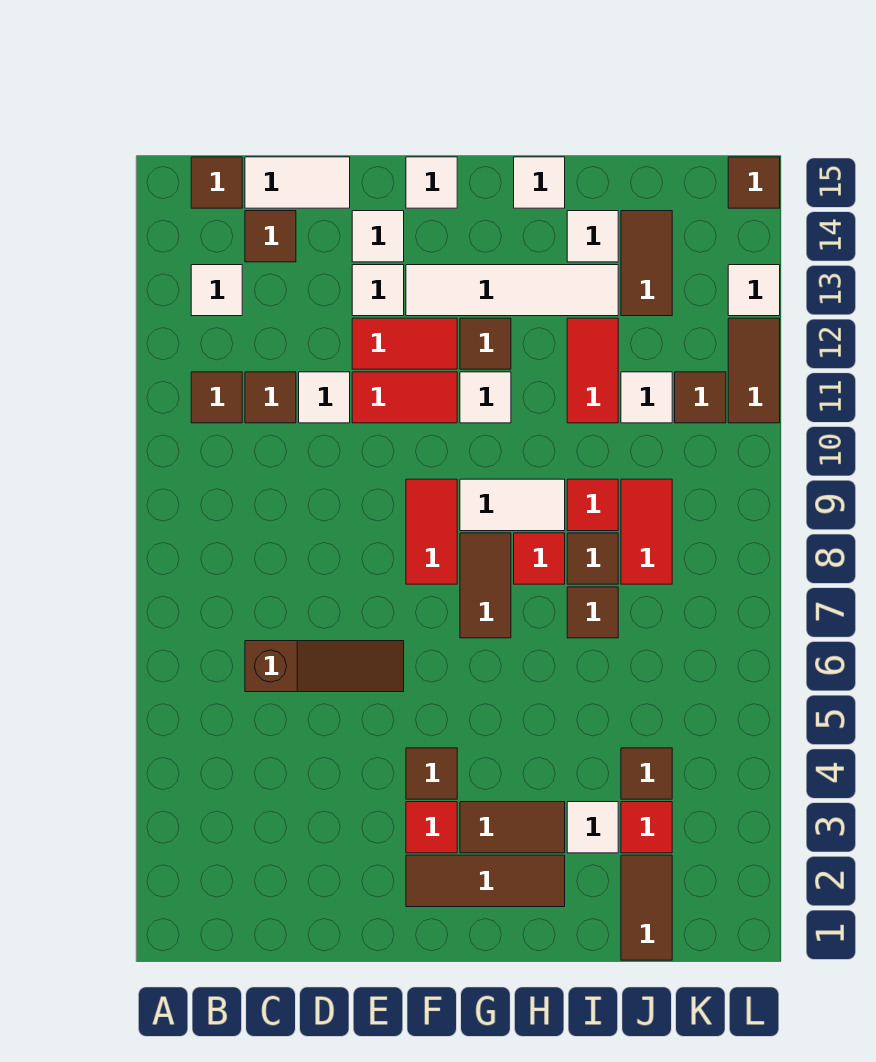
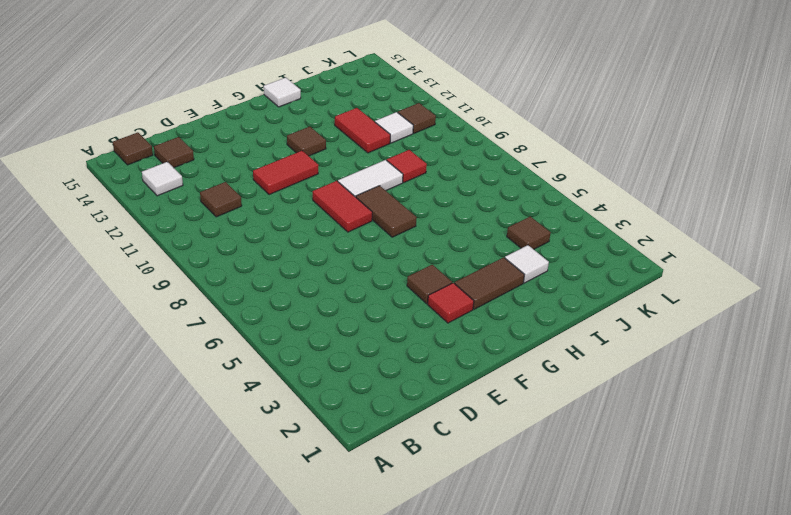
none -> brown tile B11 level 1
none -> brown slope C6:E6 level 1 top C
none -> white tile C15:D15 level 1
none -> white tile D11 level 1

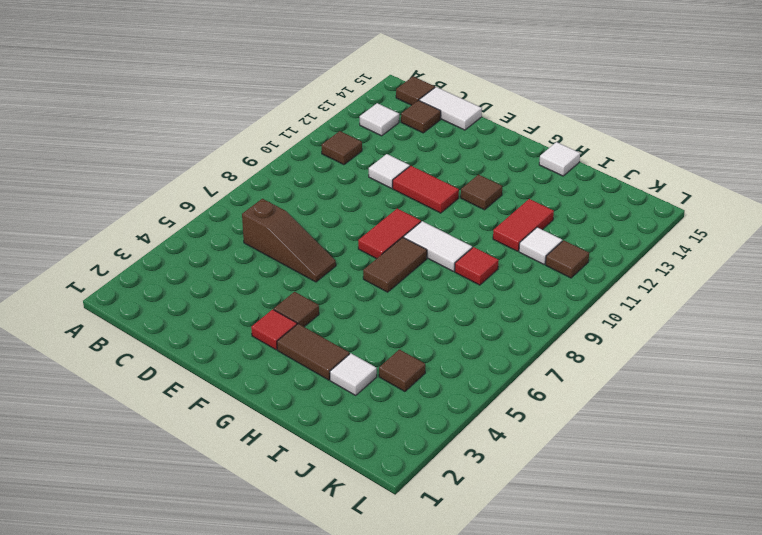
none -> brown tile C11 level 1
none -> red tile E12:F12 level 1
none -> white tile E13 level 1
none -> white tile E14 level 1

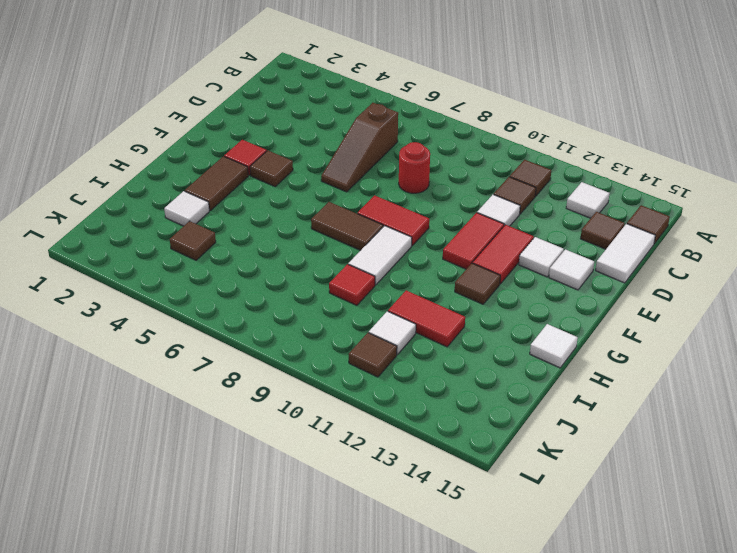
red round brick D8 level 1 -> none
none -> brown tile F2:H2 level 1
none -> white tile F13:I13 level 1
none -> white tile F15 level 1
none -> white tile G11 level 1

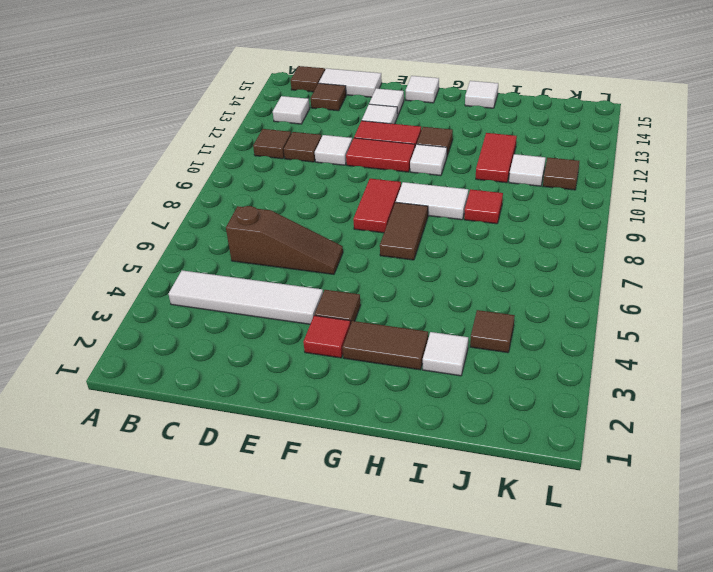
white tile B4:E4 level 1 -> white tile F13:I13 level 1
none -> brown tile F2:H2 level 1
none -> red tile H8 level 1
none -> brown tile I7 level 1
none -> brown tile I8 level 1

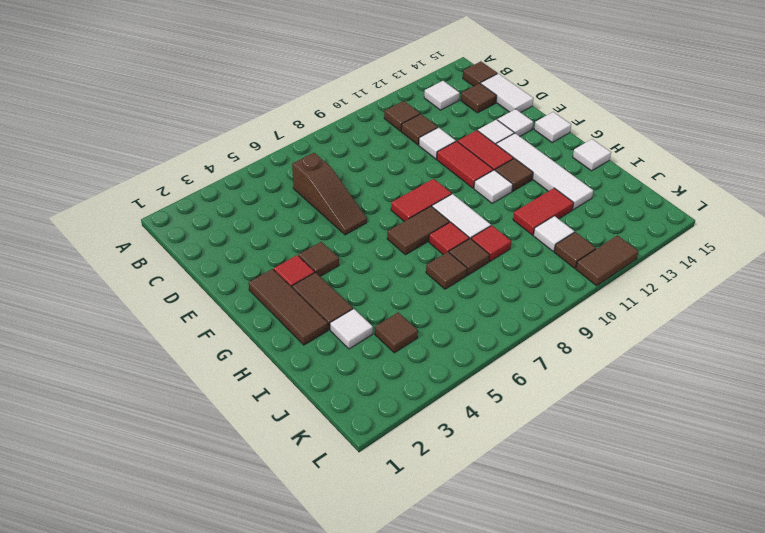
none -> white tile I14 level 1
none -> brown tile J1:J2 level 1
none -> red tile J3 level 1
none -> red tile J8:J9 level 1

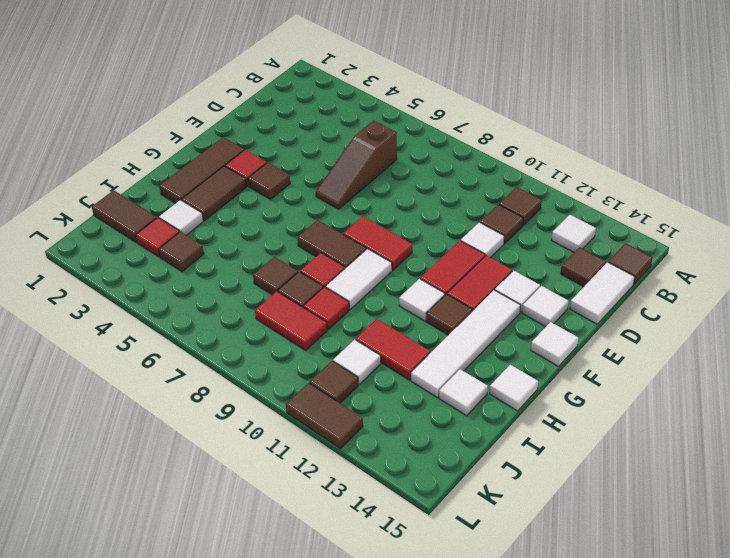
none -> brown tile J13:J14 level 1
none -> white tile L13 level 1
none -> brown tile L15 level 1

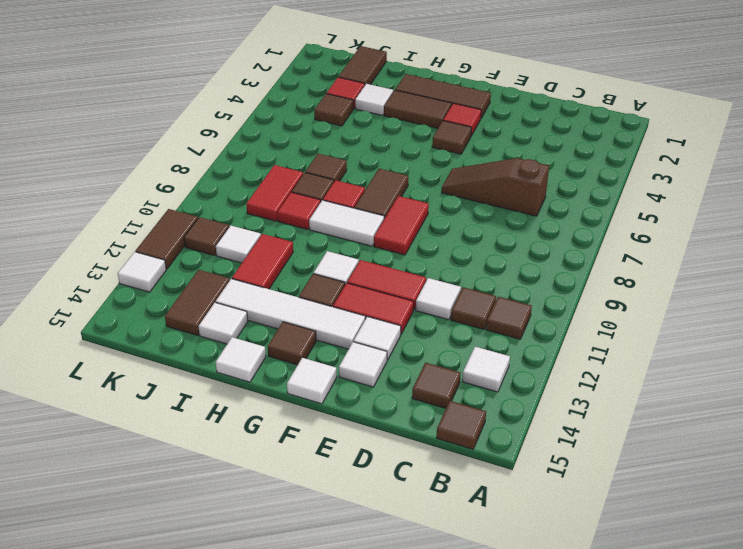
brown tile G14 level 1 -> brown tile L15 level 1
none -> white tile C15:D15 level 1

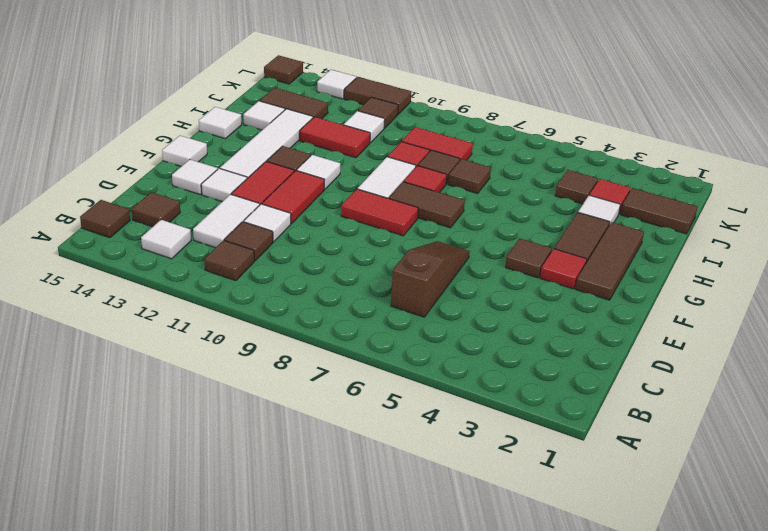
white tile C12:D12 level 1 -> white tile C15:D15 level 1

